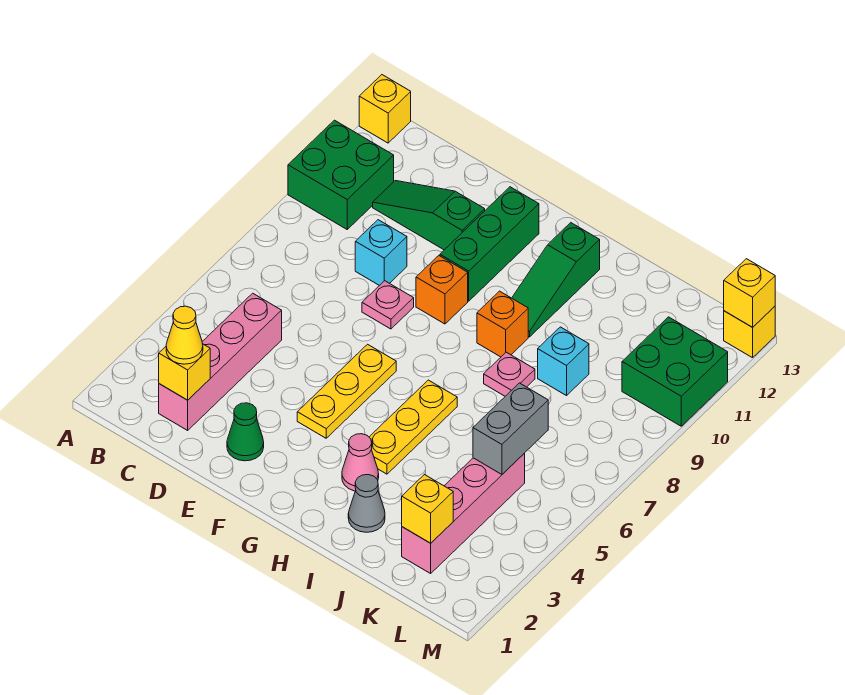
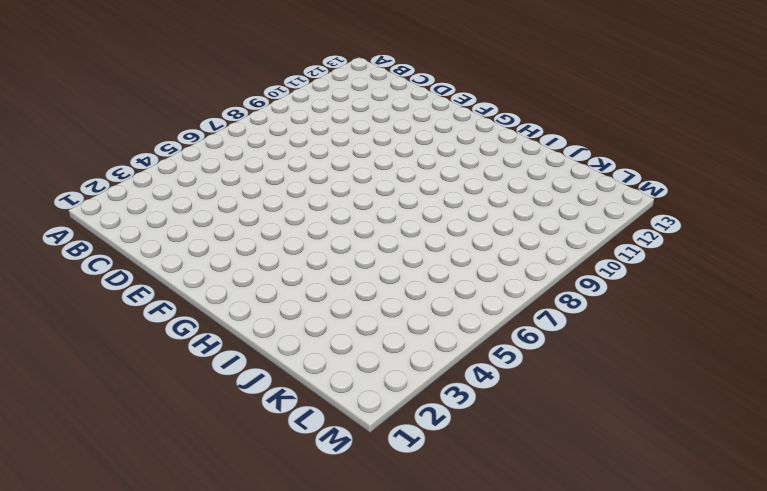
none -> green brick A10:B11 level 1
none -> yellow brick A13 level 1
none -> pink brick C2:C5 level 1

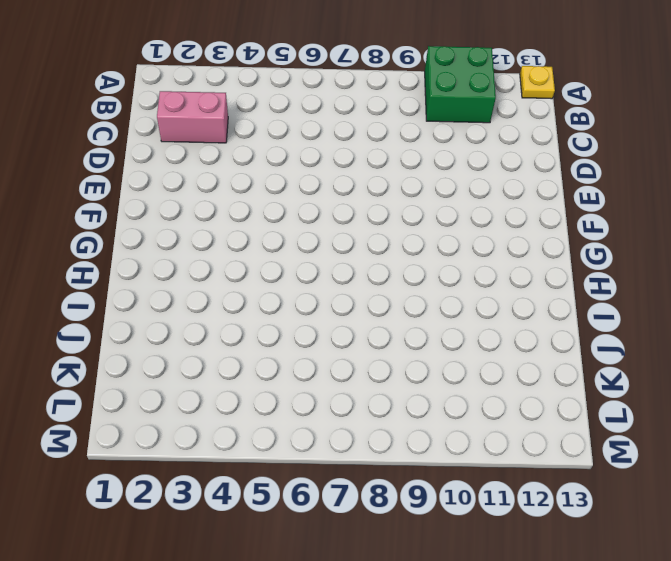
yellow plate A13 level 1 -> yellow brick A13 level 1
pink brick C2:C3 level 1 -> pink brick C2:C5 level 1
none -> green slope C11:E11 level 1 top E
none -> cyan brick D9 level 1
none -> green cone E2 level 1

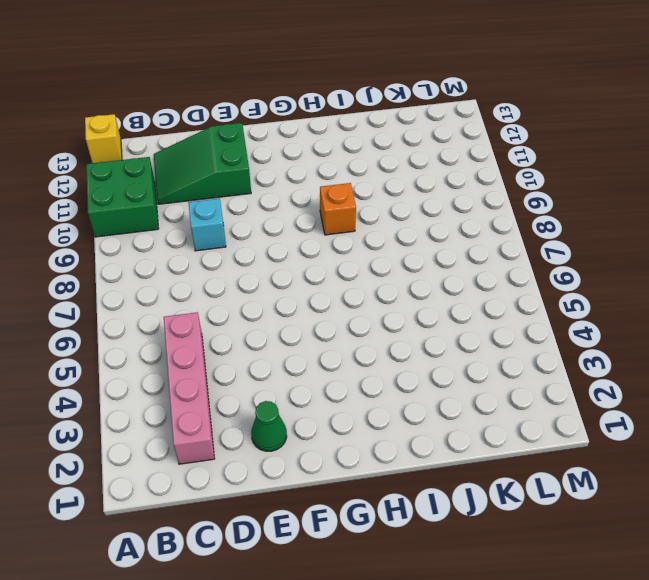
green slope C11:E12 level 1 top E -> green slope C11:E11 level 1 top E
none -> pink plate E8 level 1
none -> yellow plate F4:F6 level 1
none -> orange brick F9 level 1

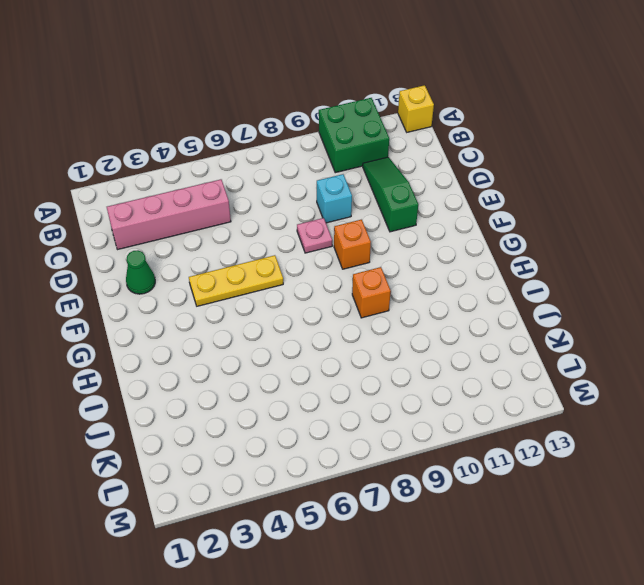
none -> green brick F10:F12 level 1
none -> pink cone H3 level 1
none -> yellow plate H4:H6 level 1

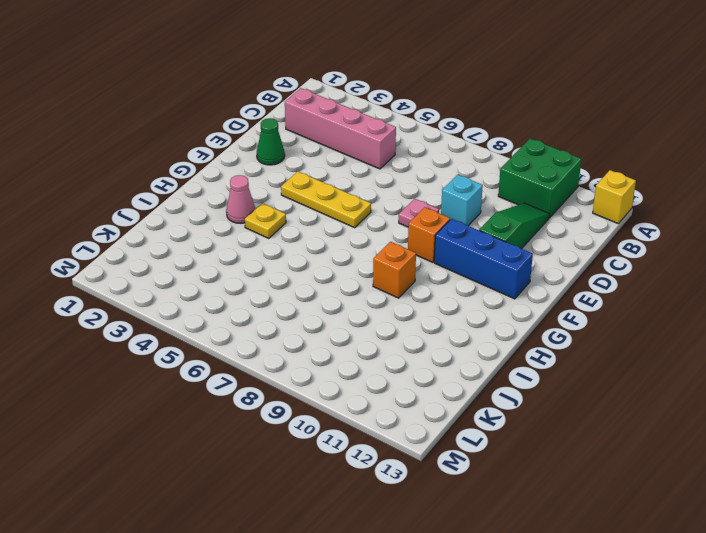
blue brick F10:F12 level 1 -> green brick F10:F12 level 1
yellow plate H4 level 1 -> yellow plate H4:H6 level 1
none -> green slope H10:H12 level 1 top 12
none -> grey cone I2 level 1
none -> pink plate I8 level 1

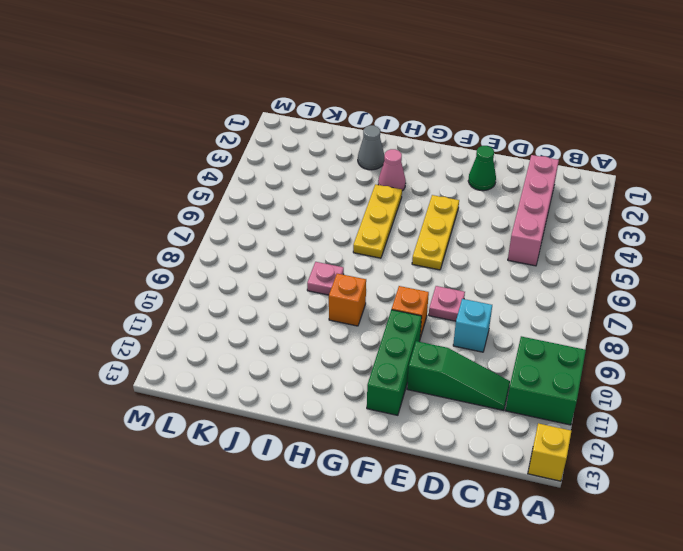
none -> green slope H10:H12 level 1 top 12
none -> cyan brick J9 level 1
none -> pink brick K2:K5 level 1

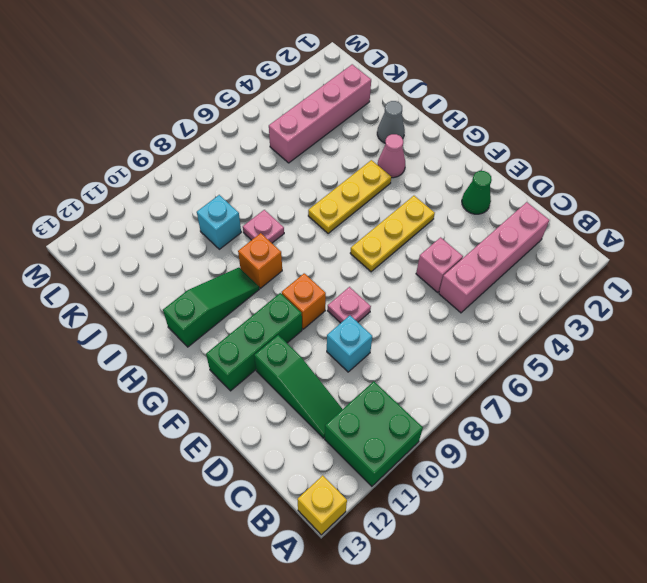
pink brick D5 level 1 -> none
none -> green brick L10:M11 level 1
none -> yellow brick M13 level 1
none -> yellow brick C2 level 2

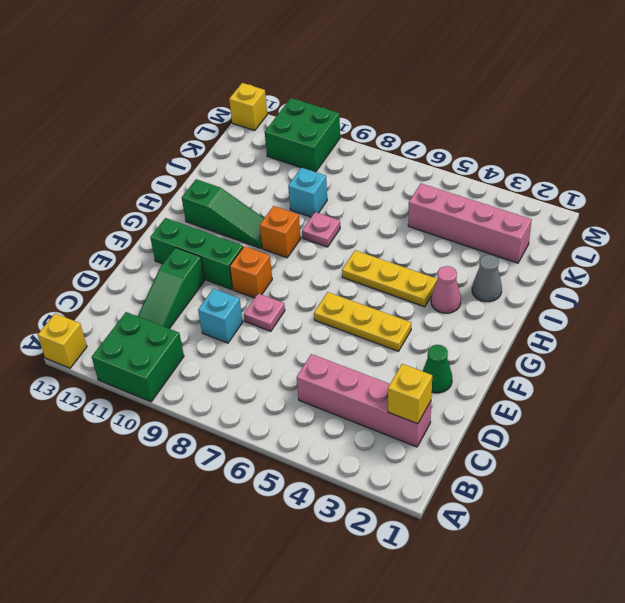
none -> yellow brick K2 level 2
none -> grey brick K5:K6 level 2
none -> yellow brick M13 level 2

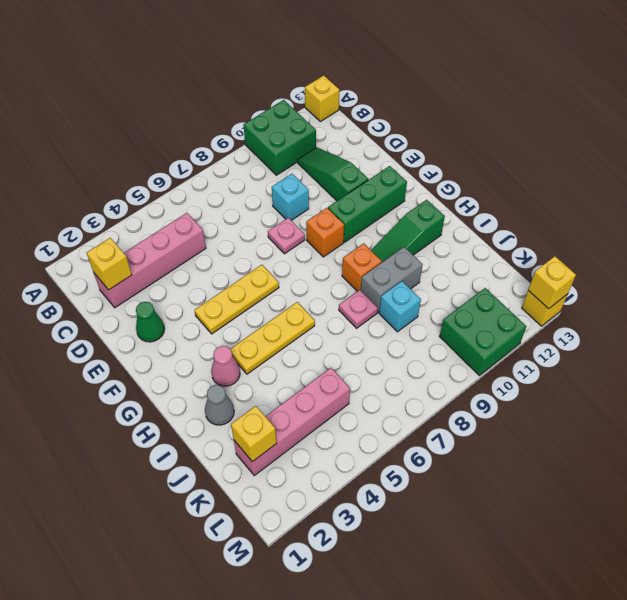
grey brick I9:I10 level 1 -> grey brick K5:K6 level 2
none -> yellow cone C2 level 3

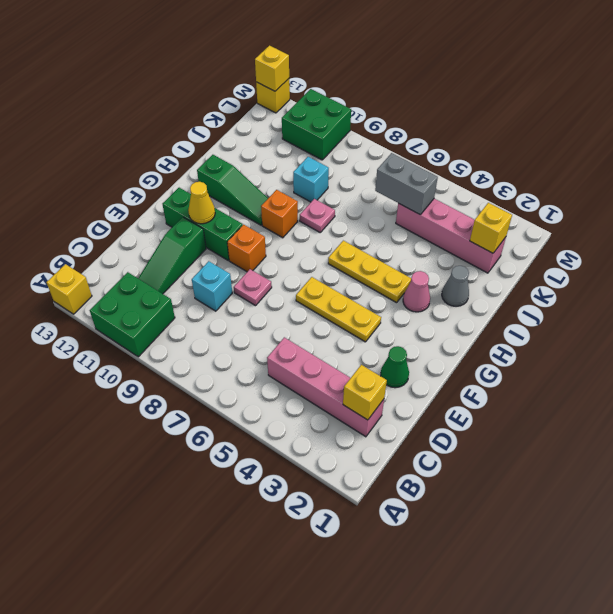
yellow cone F11 level 2 -> yellow cone C2 level 3

